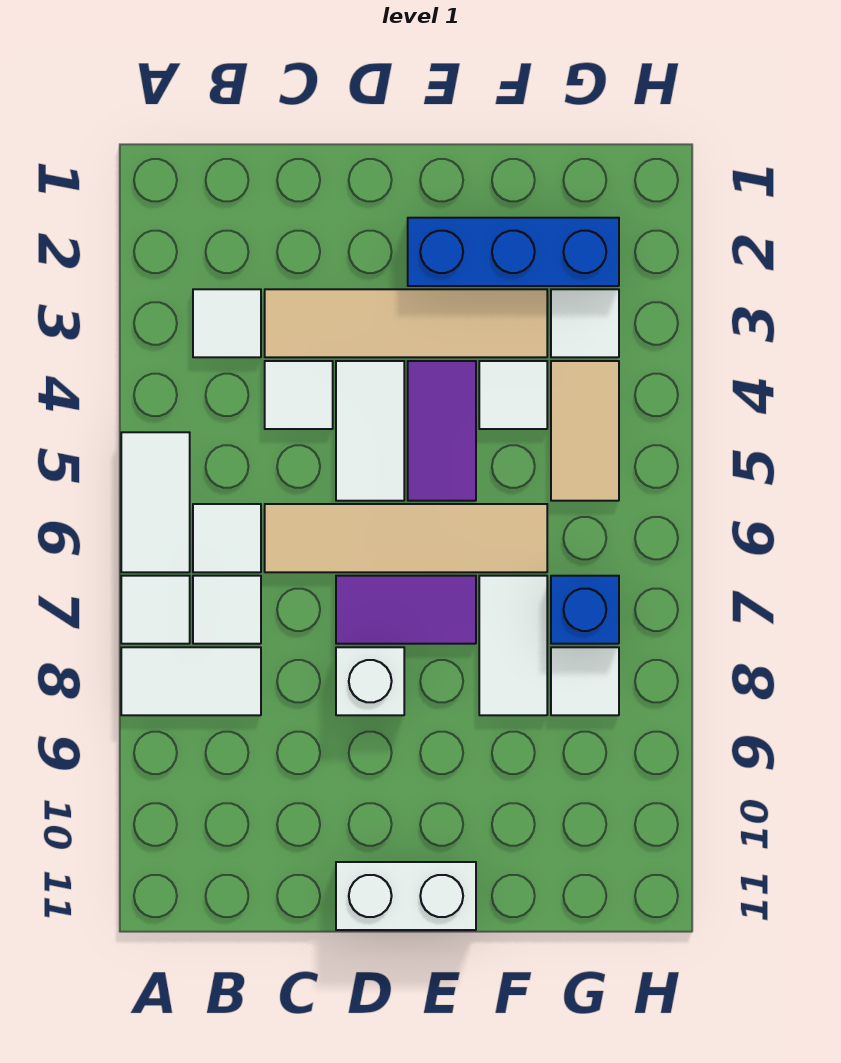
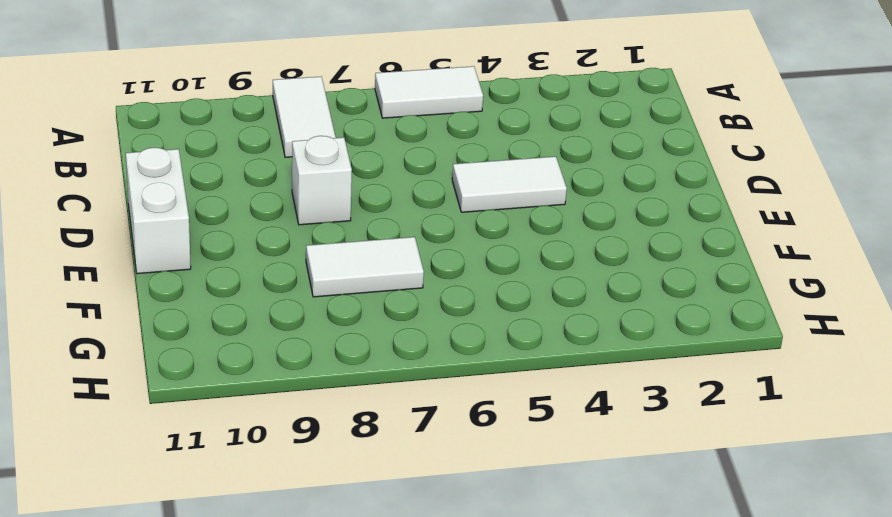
none -> white tile A7 level 1
none -> white tile B3 level 1
none -> white tile B6 level 1

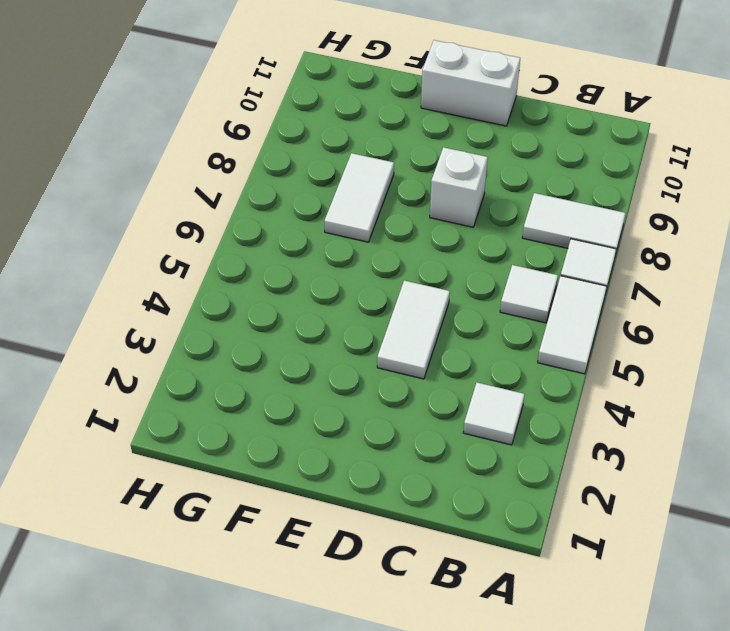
none -> white tile B7 level 1
none -> tan tile C3:F3 level 1
none -> white tile C4 level 1

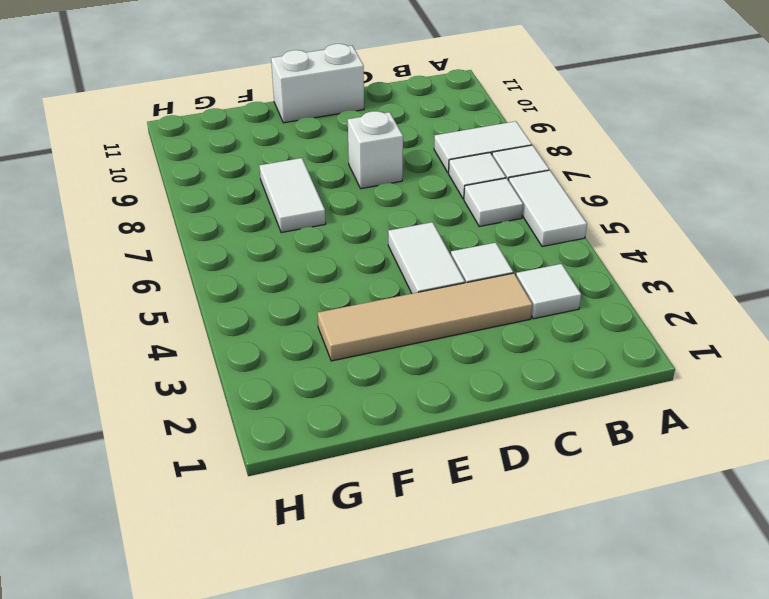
none -> tan tile C6:F6 level 1
none -> purple tile D7:E7 level 1
none -> blue brick E2:G2 level 1

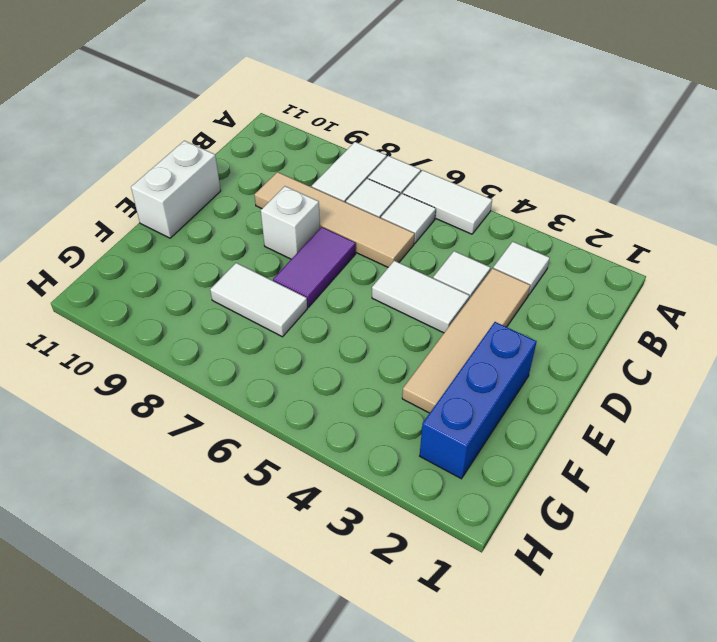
tan tile C6:C9 level 1 -> tan tile C6:F6 level 1
none -> purple tile E4:E5 level 1
none -> white tile F4 level 1
none -> white tile G3 level 1

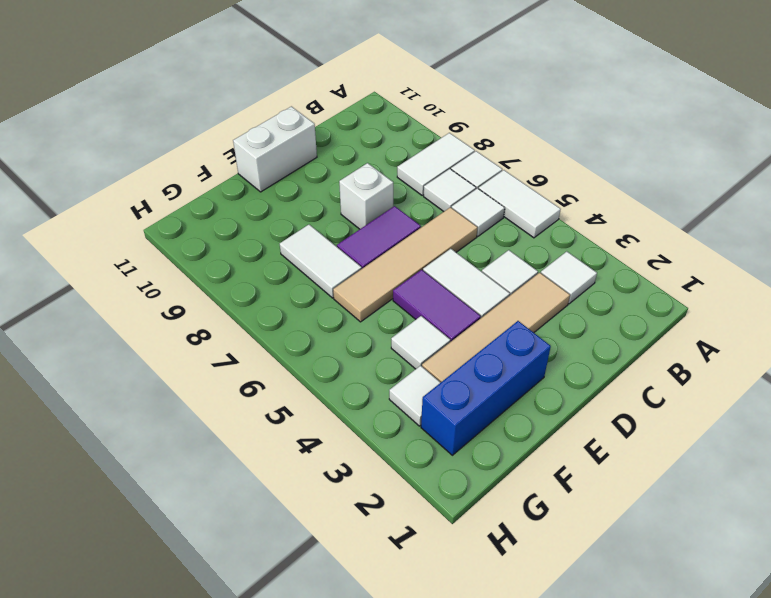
none -> tan tile G4:G5 level 1
none -> blue brick G7 level 1
none -> white tile G8 level 1

